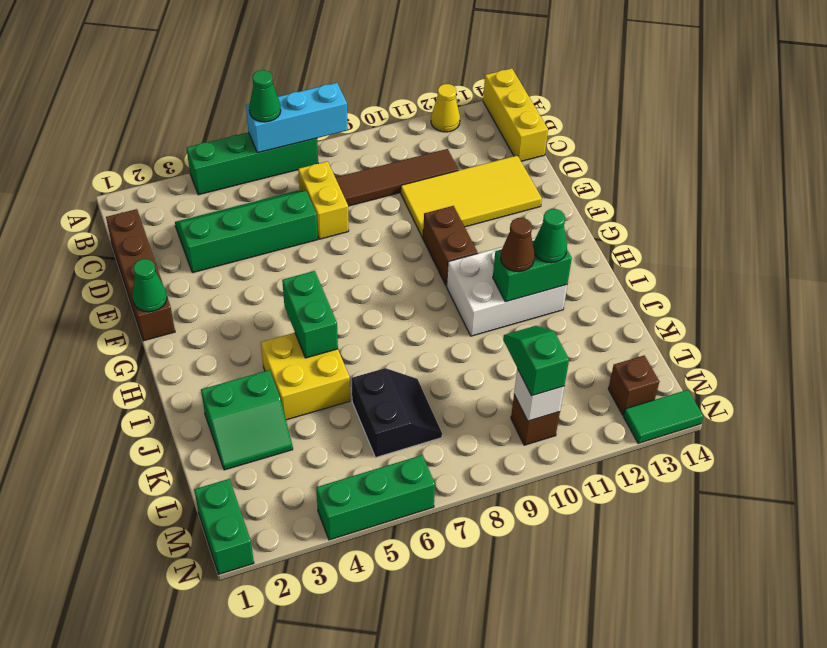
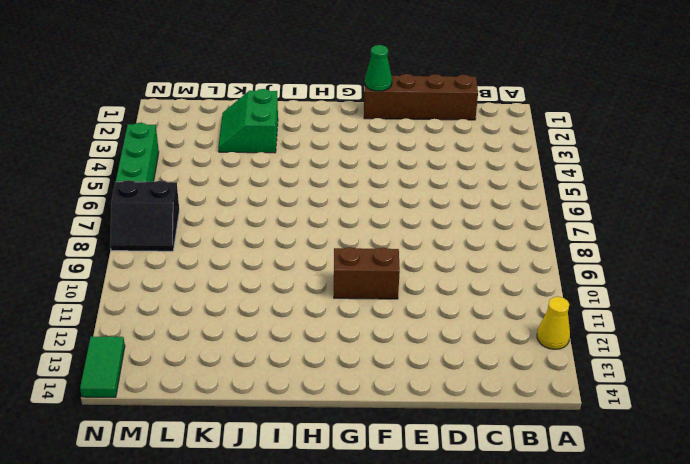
black slope M7:N8 level 1 top 7 -> black slope K6:L7 level 1 top 6
none -> green brick A4:A7 level 1
none -> yellow brick A14:C14 level 1
none -> green slope C3:D6 level 1 top D

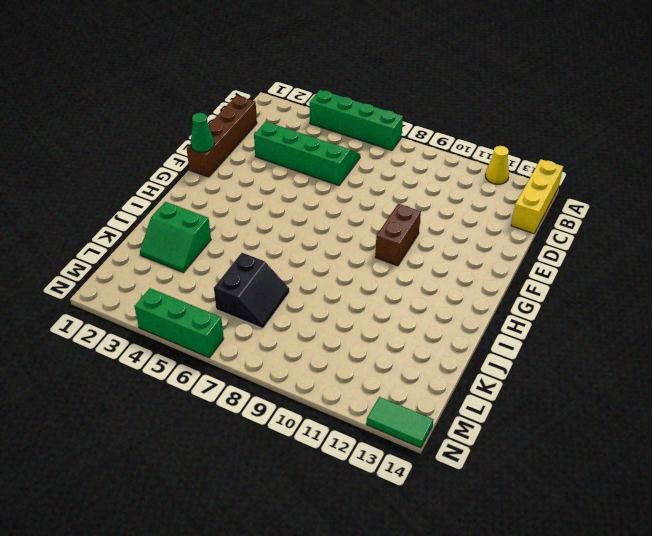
none -> yellow brick C7:D7 level 1
none -> brown tile C8:C11 level 1
none -> yellow tile D10:E13 level 1

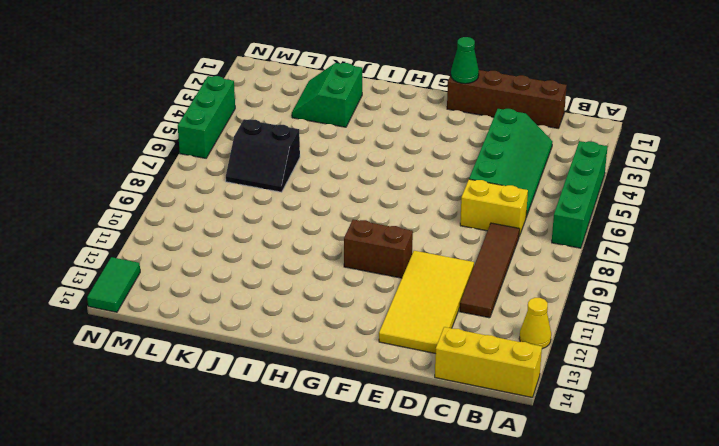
none -> white brick H10:I12 level 1
none -> yellow brick I4:J5 level 1
none -> green brick M1:N1 level 1

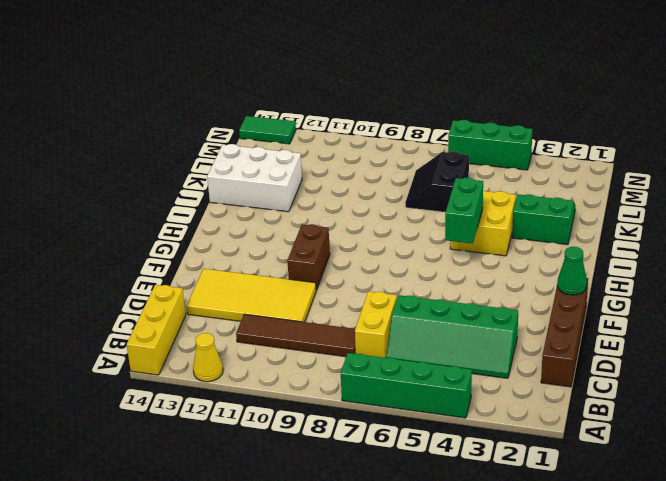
white brick J12:K14 level 1 -> white brick H10:I12 level 1
none -> green brick M1:N1 level 1
none -> brown brick M10 level 1
none -> brown brick M13 level 1

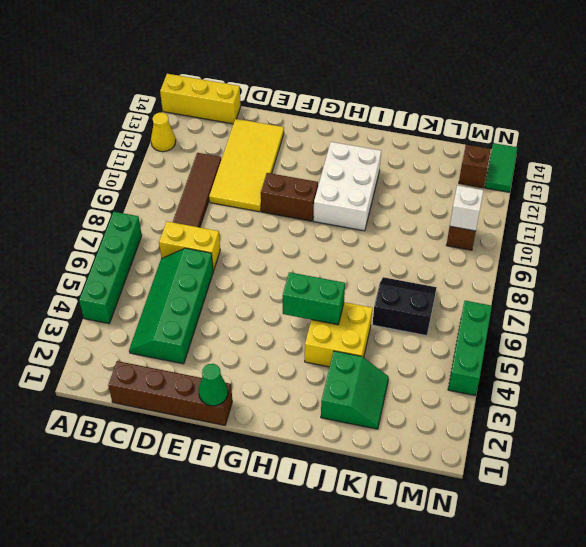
none -> green brick M1:N1 level 1
none -> cyan brick A6:A8 level 2
none -> green brick I11:I12 level 2

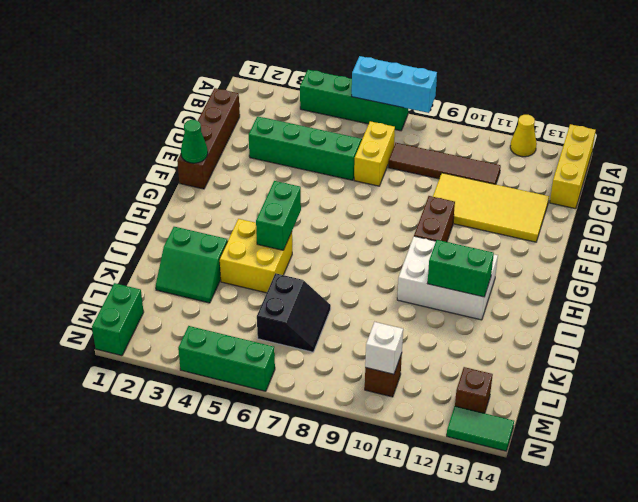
none -> green cone A6 level 3
none -> brown cone I11 level 3
none -> green cone I12 level 3

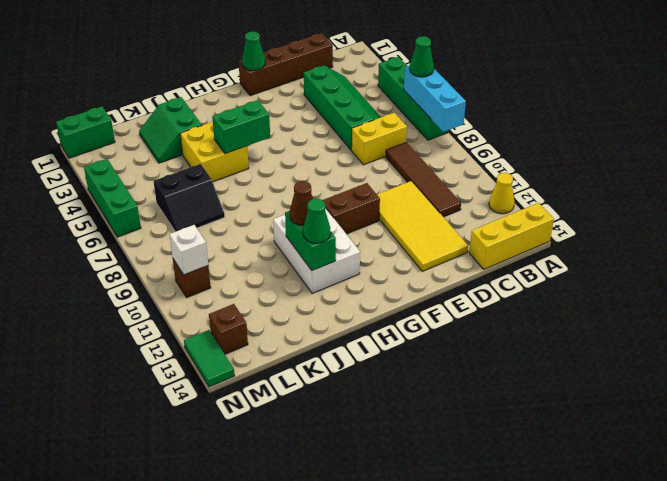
none -> green slope L10:M10 level 3 top M

